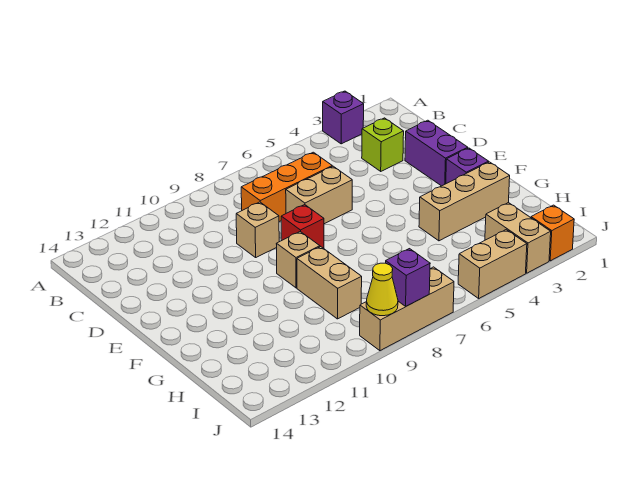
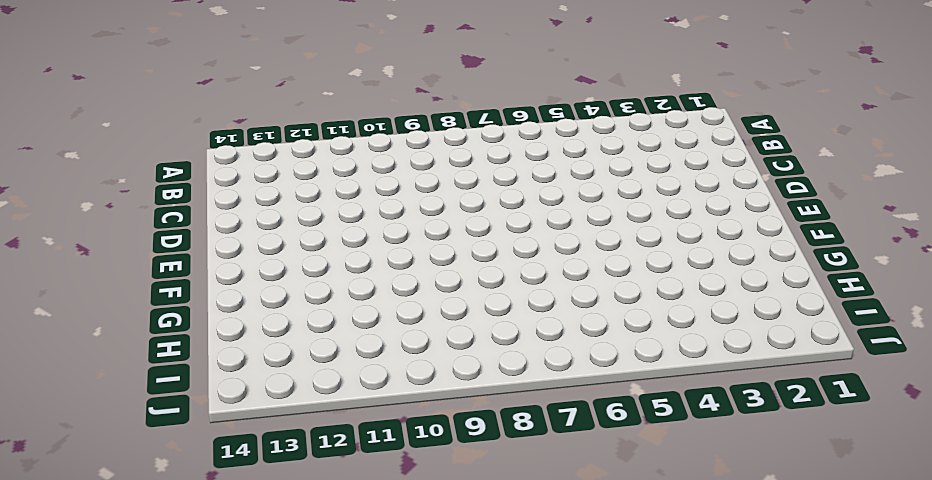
none -> purple brick A3 level 1
none -> lime brick C3 level 1
none -> orange brick C6:C8 level 1

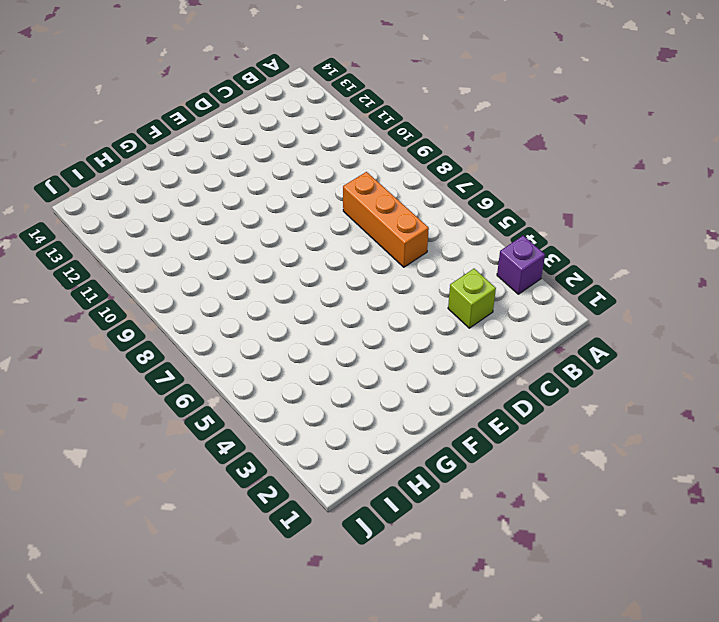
none -> purple brick D2:E2 level 1
none -> tan brick D6:D7 level 1
none -> tan brick D9 level 1

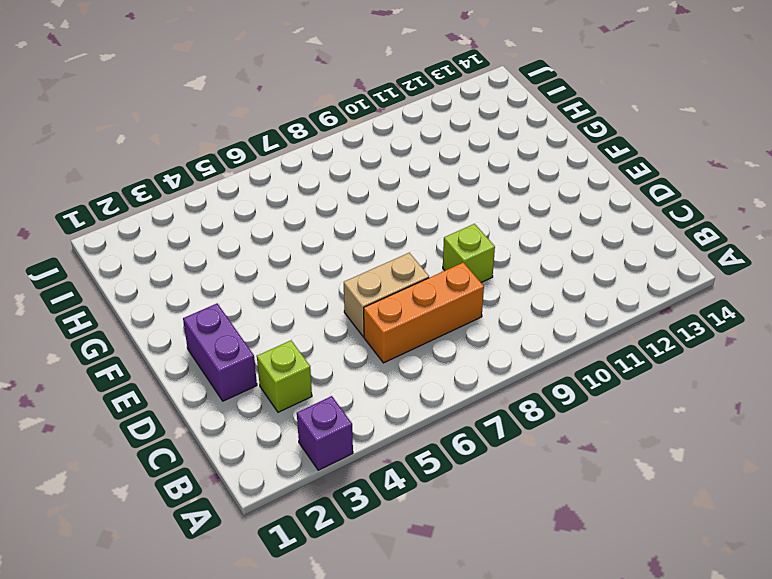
lime brick D9 level 1 -> tan brick D9 level 1
none -> red brick E8 level 1
none -> purple brick F2 level 1
none -> tan brick F9 level 1

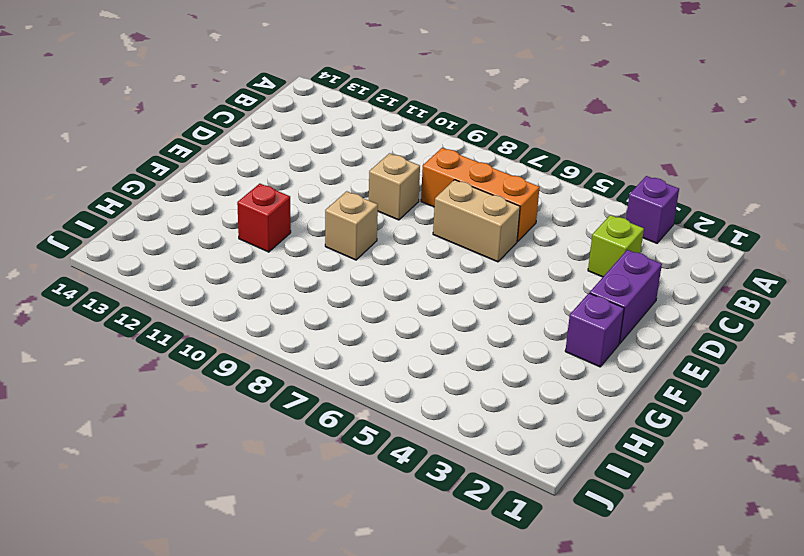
red brick G11 level 1 -> red brick E8 level 1
none -> tan brick G2:G4 level 1
none -> tan brick G9:H9 level 1
none -> tan brick I3:J3 level 1

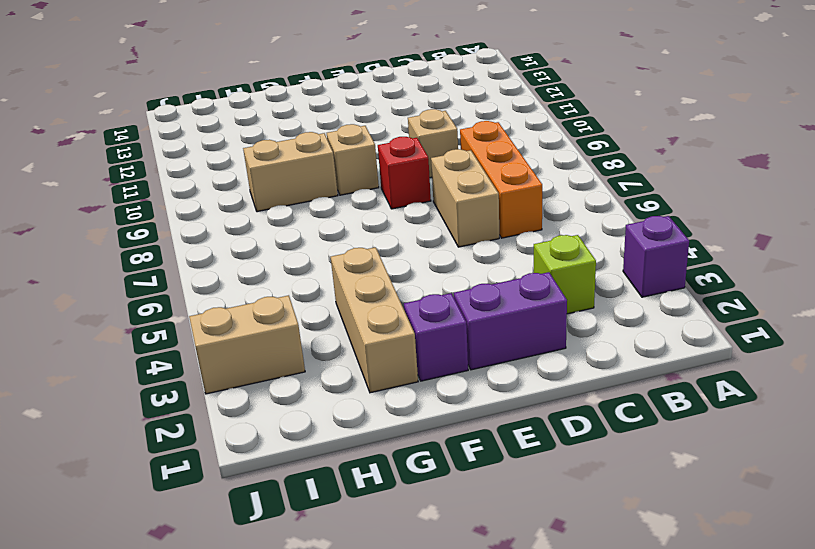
none -> orange brick J2 level 1
none -> tan brick J4:J5 level 1
none -> tan brick J7:J9 level 1

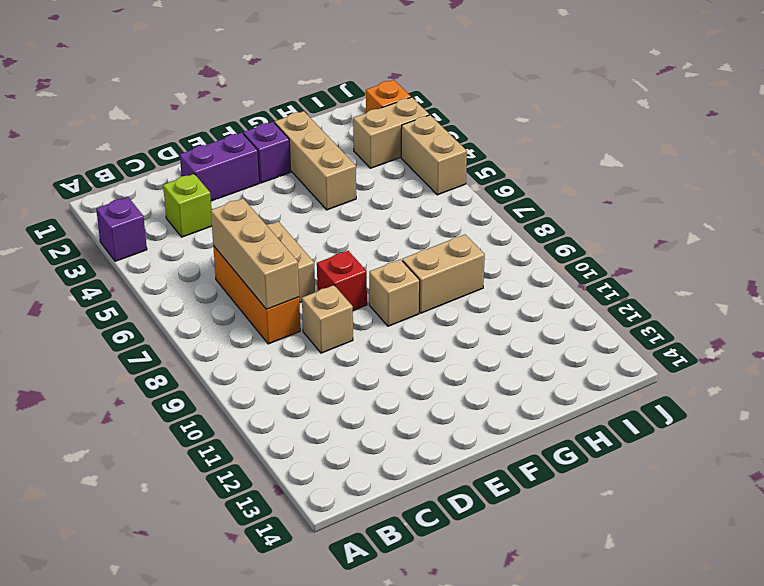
tan brick C6:C8 level 2 -> tan brick J7:J9 level 1
none -> purple brick J8 level 2
none -> yellow cone J9 level 2

